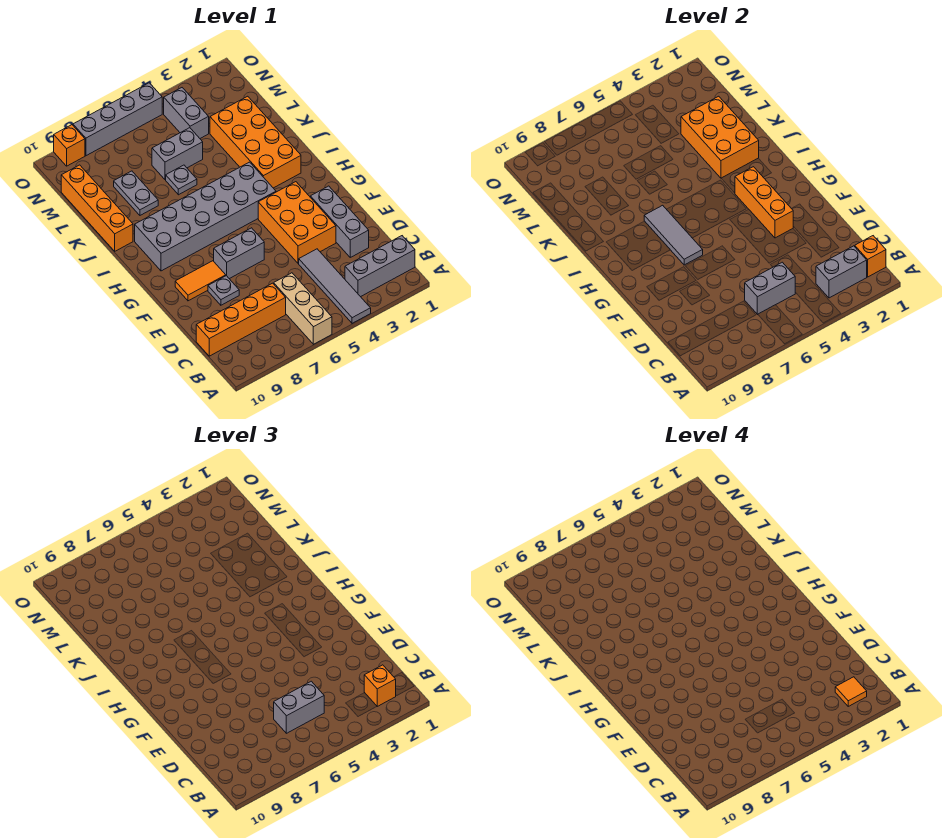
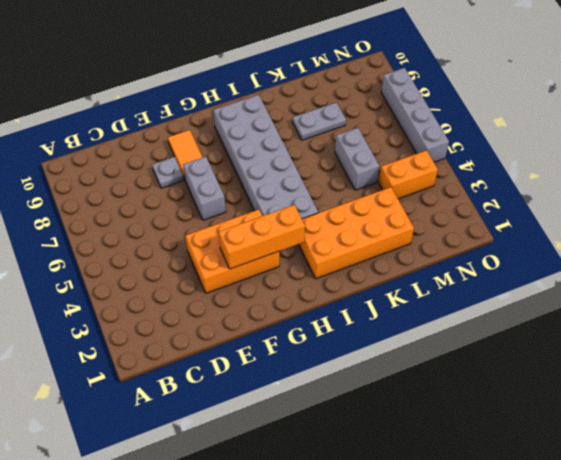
orange brick M4:N4 level 1 -> grey brick M4:N4 level 1
none -> grey tile A4:D4 level 1
none -> tan brick A6:C6 level 1
none -> grey brick B1:B3 level 1

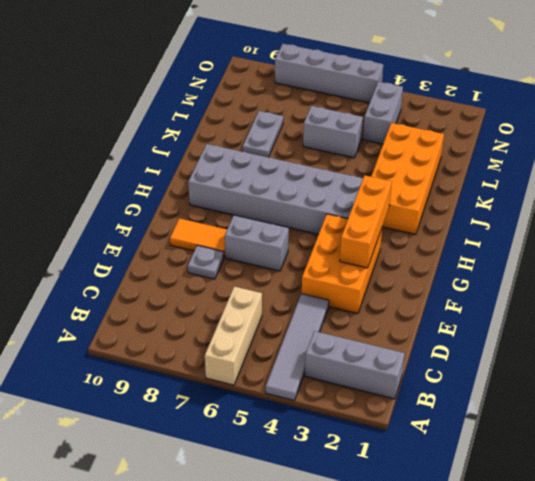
none -> orange brick C7:C10 level 1
none -> grey brick D2:F2 level 1
none -> orange brick J10:M10 level 1

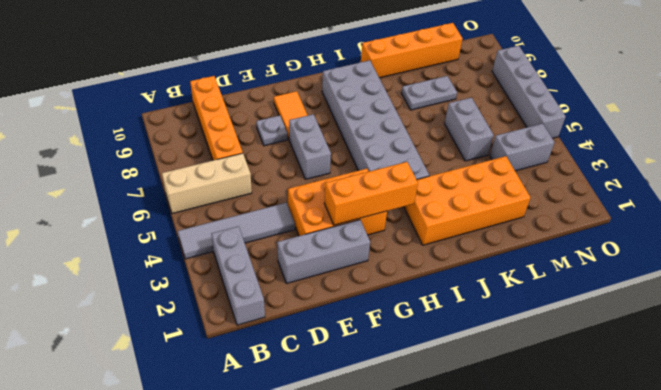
none -> grey plate K6 level 1
none -> orange brick O9 level 1
none -> orange brick B1 level 2

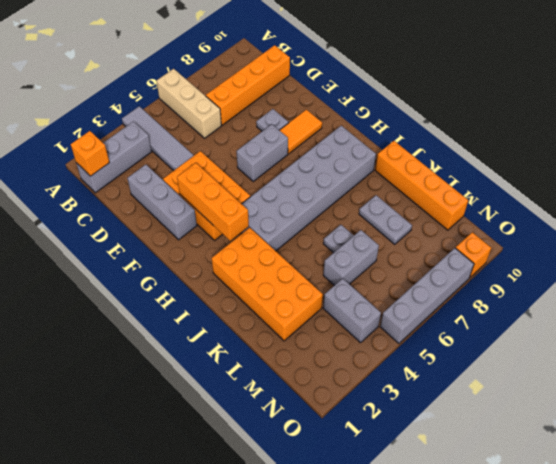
none -> grey brick B2:B3 level 2
none -> grey brick C5:C6 level 2
none -> grey tile G7:I7 level 2

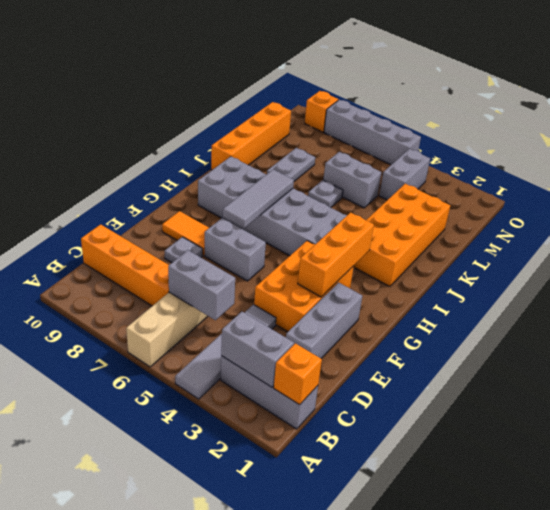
none -> orange brick J2:L3 level 2
none -> orange brick B2 level 3
none -> grey brick C5:C6 level 3

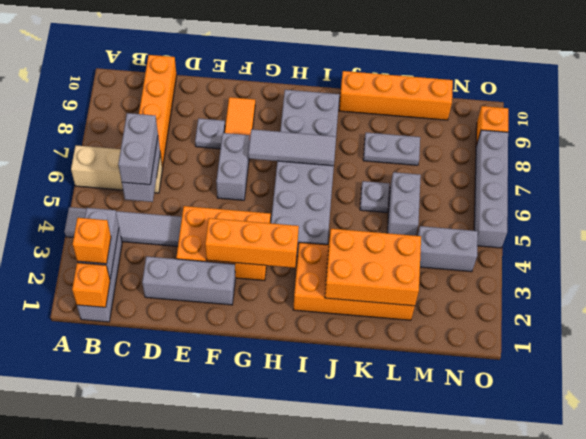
none -> orange tile B2 level 4

